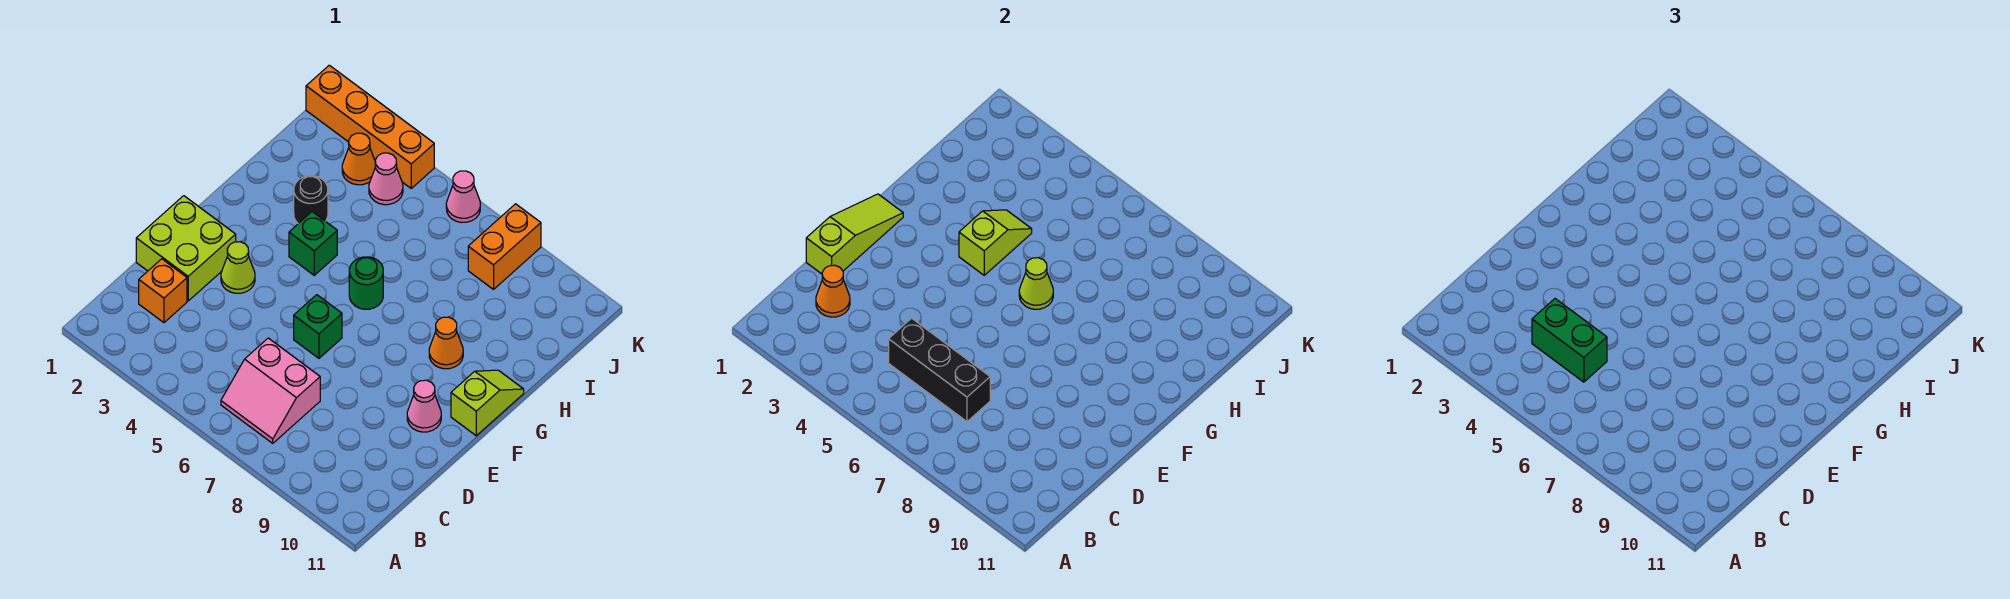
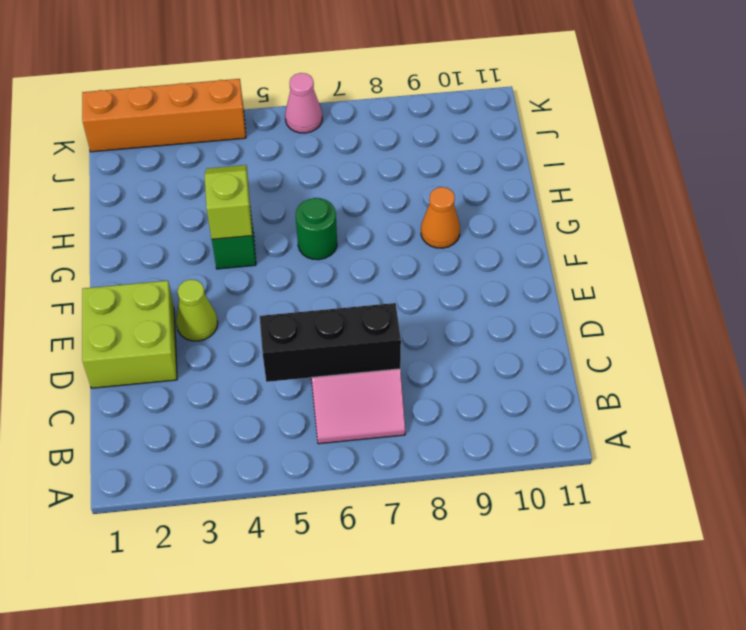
none -> orange brick C2 level 1
none -> green brick E6 level 1
none -> pink cone E10 level 1

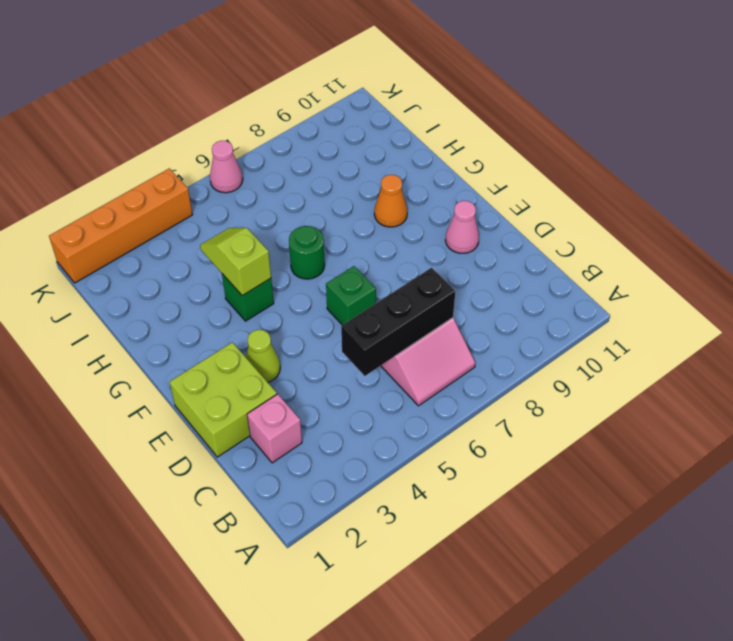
pink brick C2 level 1 -> orange brick C2 level 1
none -> lime slope F11:G11 level 1 top F
none -> black round brick H3 level 1
none -> orange cone J3 level 1

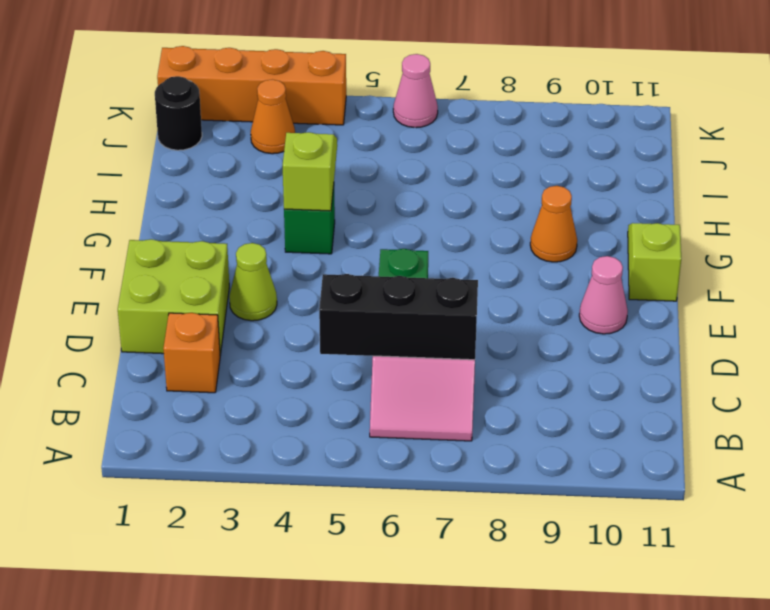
black round brick J1 level 1 -> black round brick H3 level 1
none -> green round brick G6 level 1
none -> pink cone J4 level 1
none -> orange brick J8:K8 level 1

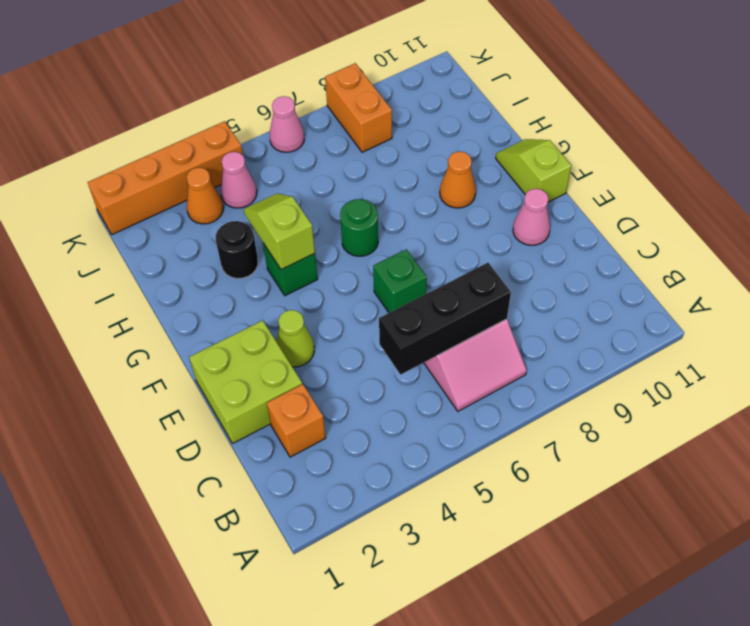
none -> orange cone C2 level 2
none -> lime slope D1:F1 level 2 top D
none -> lime cone G6 level 2

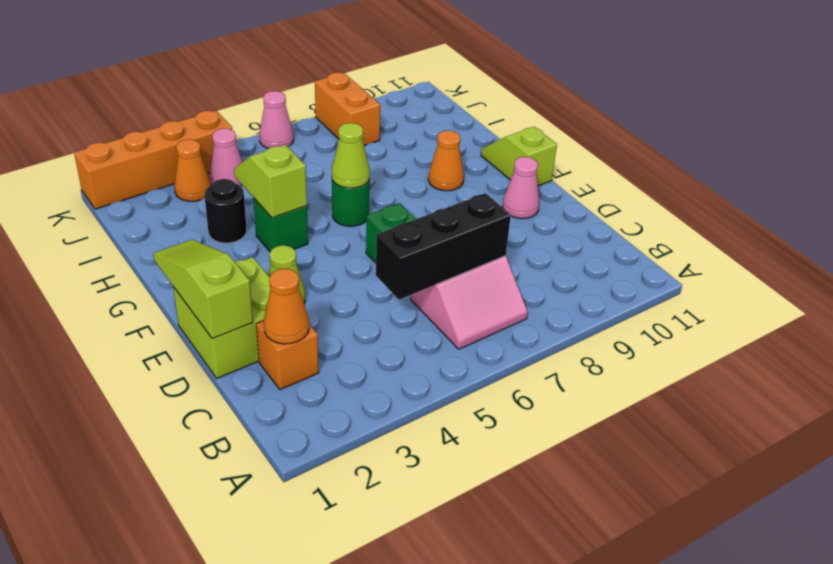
none -> green brick C4:C5 level 3

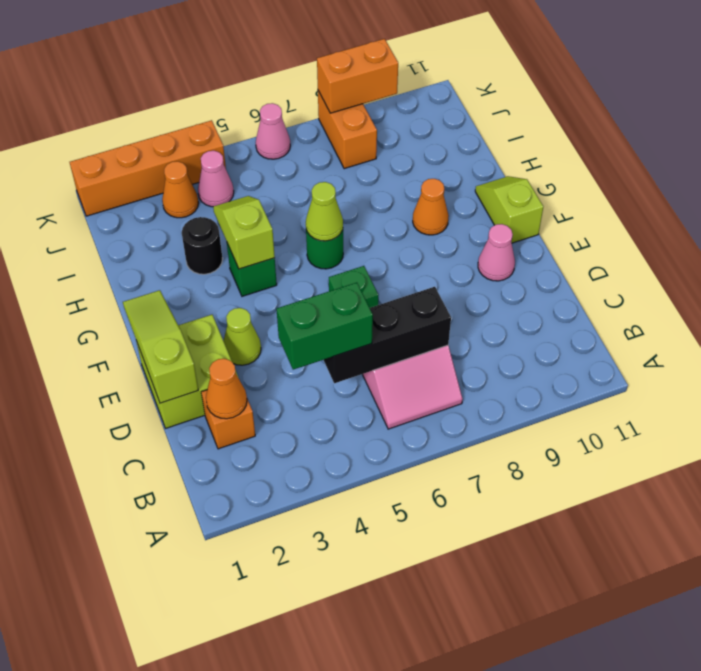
orange brick K8:K9 level 2 -> none

